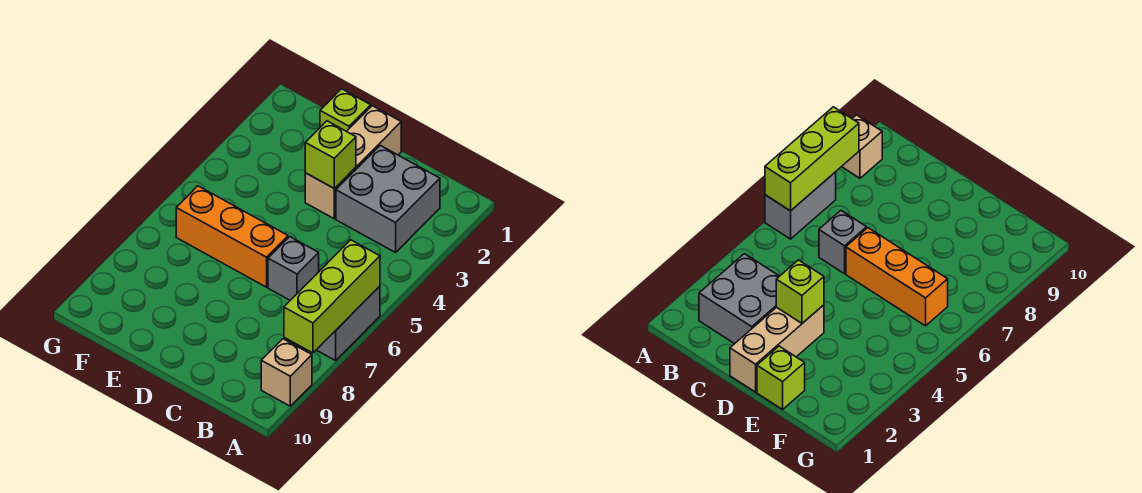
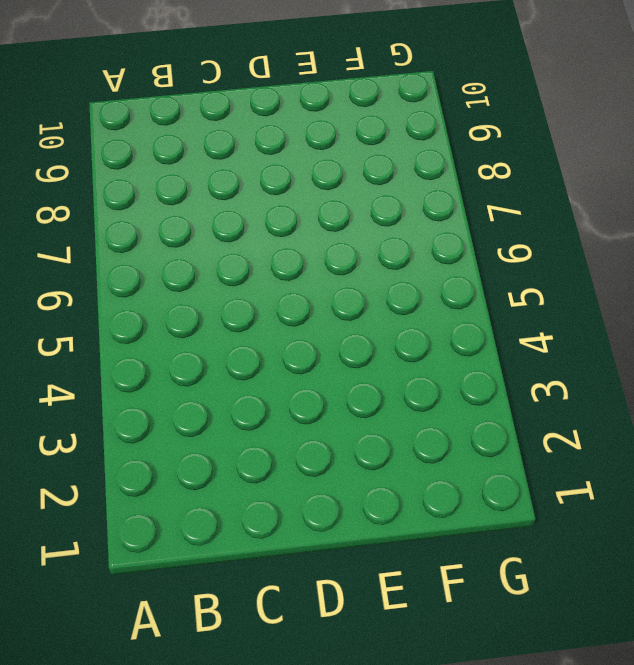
none -> grey brick A6:A7 level 1
none -> tan brick A9 level 1

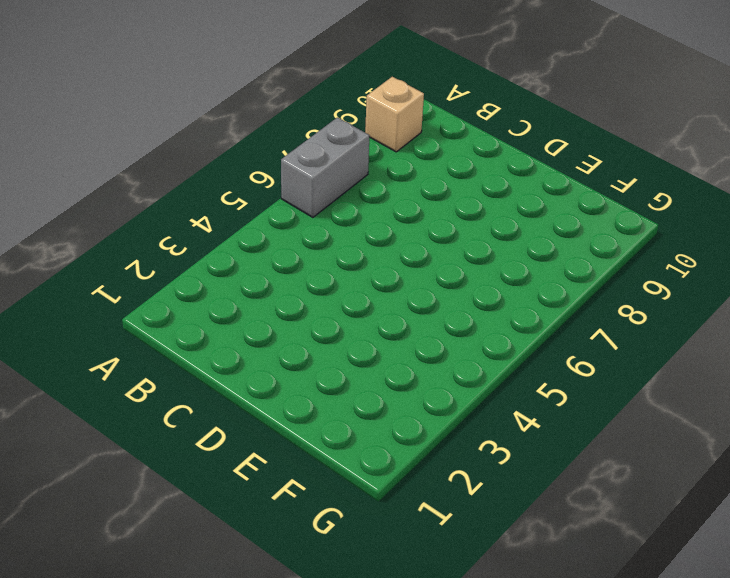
none -> grey brick B2:C3 level 1
none -> grey brick C6 level 1

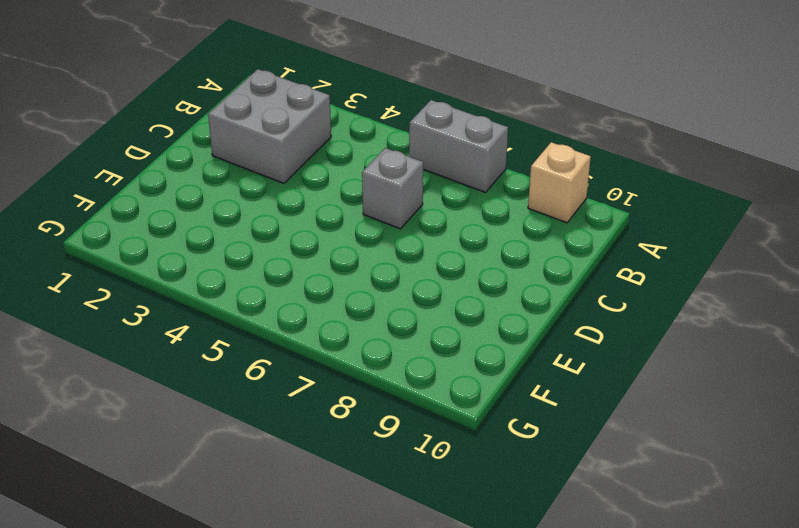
none -> tan brick D1:D3 level 1
none -> orange brick D6:F6 level 1

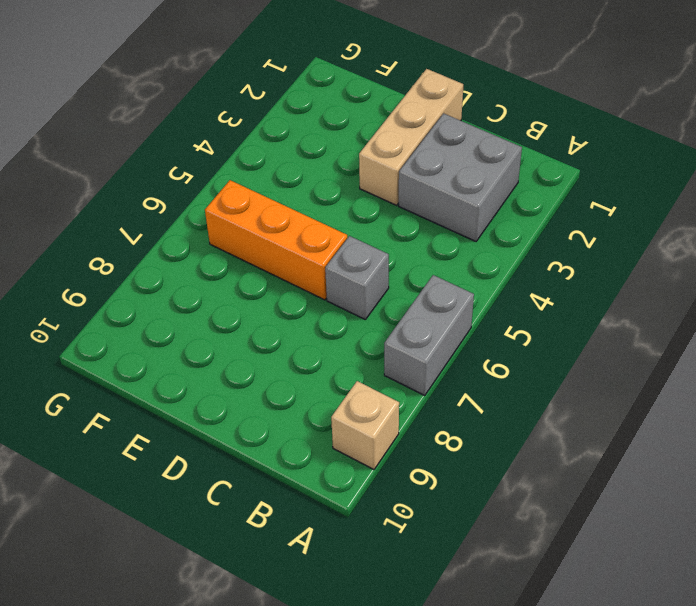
none -> lime brick E1 level 1
none -> lime brick A6:A8 level 2

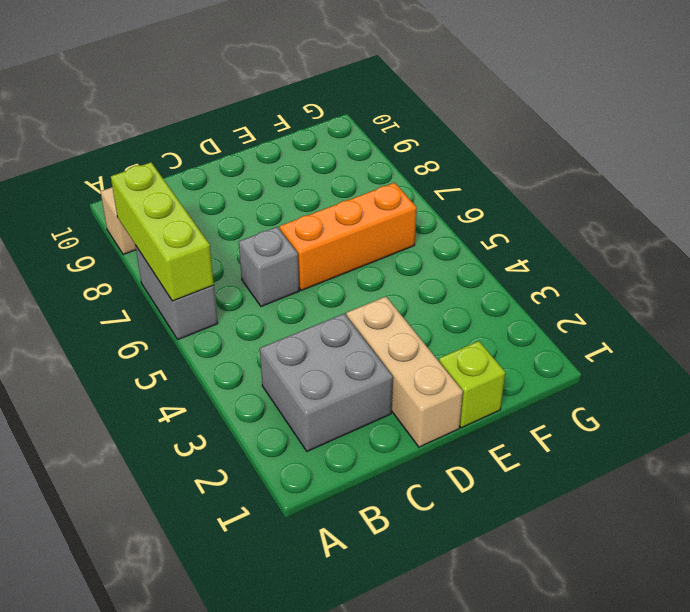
none -> lime brick D3 level 2

